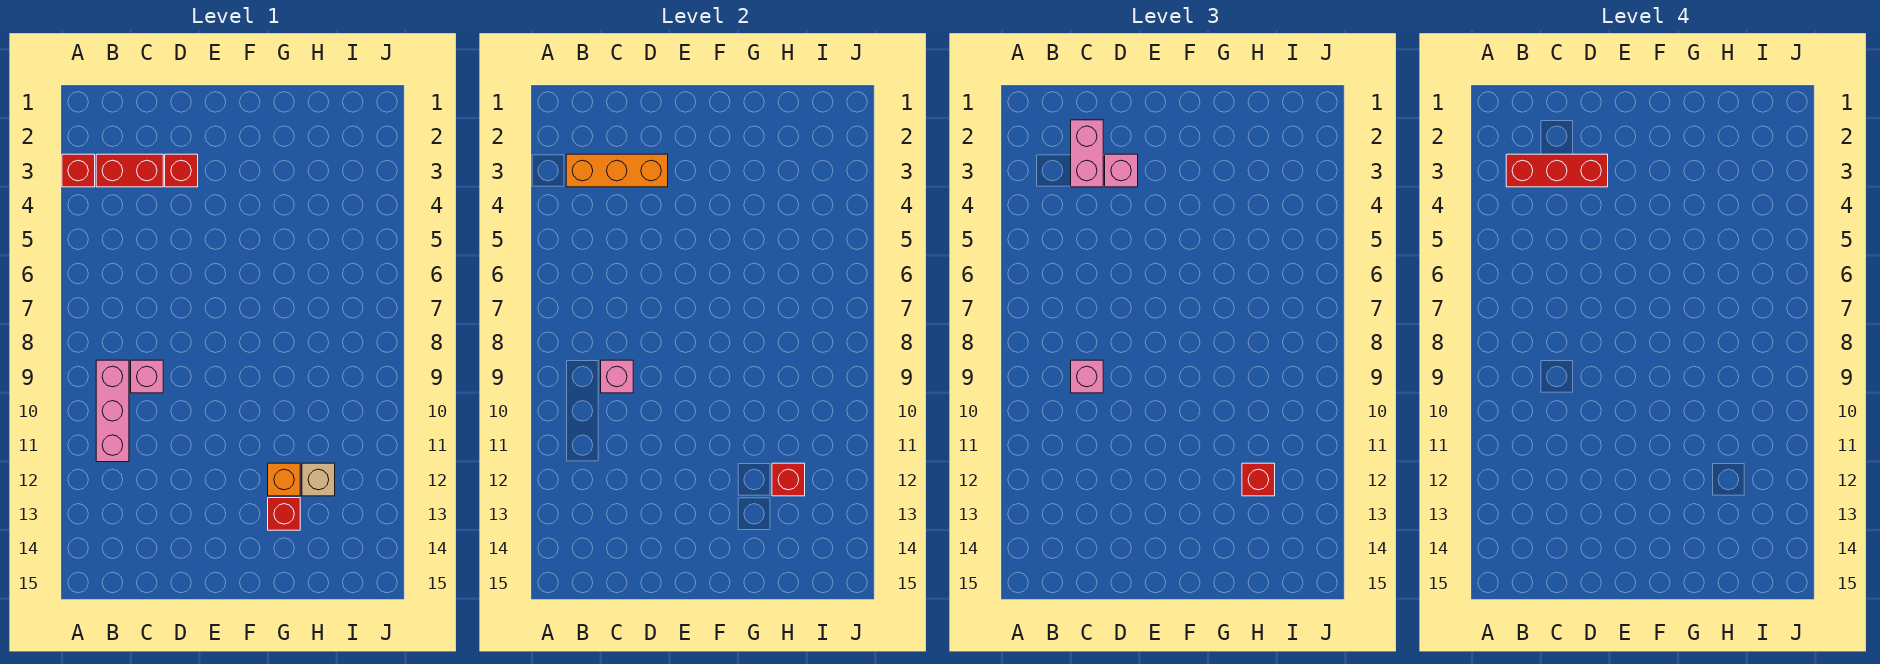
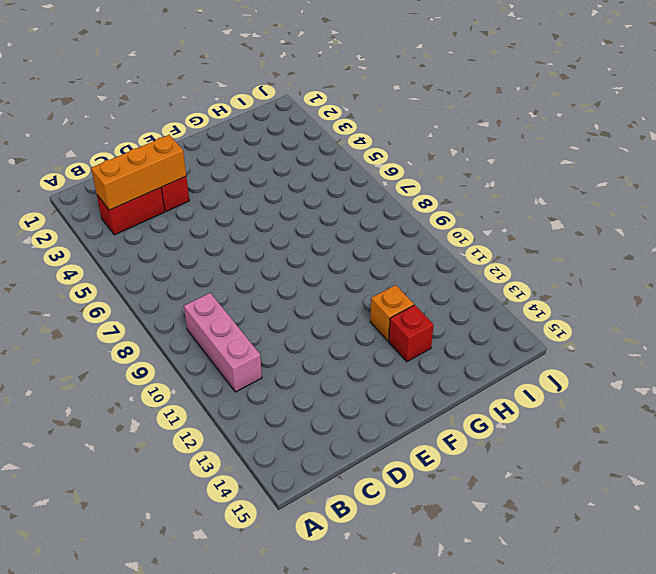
none -> red brick A3 level 1
none -> pink brick C9 level 1
none -> tan brick H12 level 1

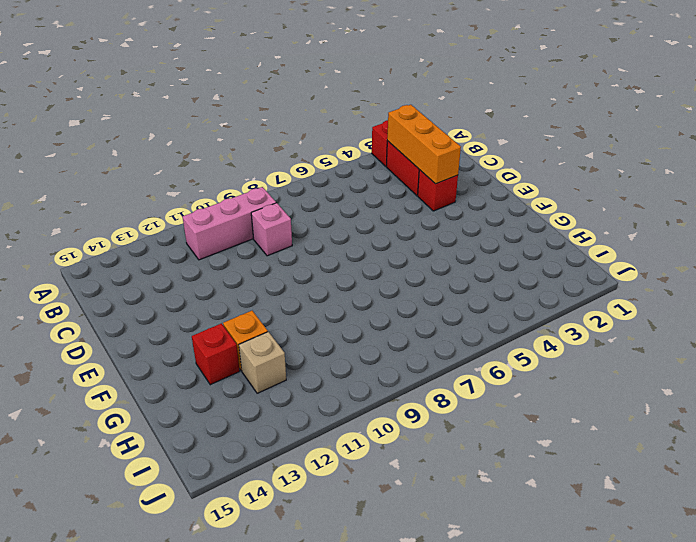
none -> pink brick C9 level 2
none -> red brick H12 level 2
none -> pink brick C2:C3 level 3

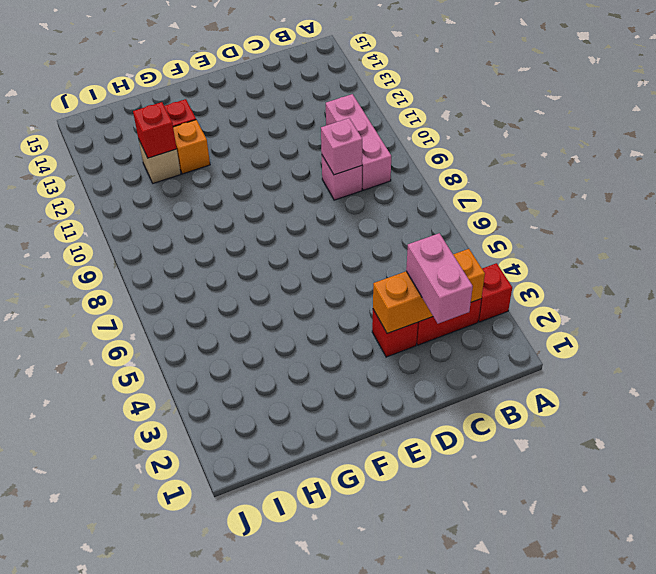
none -> pink brick C9 level 3
none -> pink brick D3 level 3
none -> red brick H12 level 3

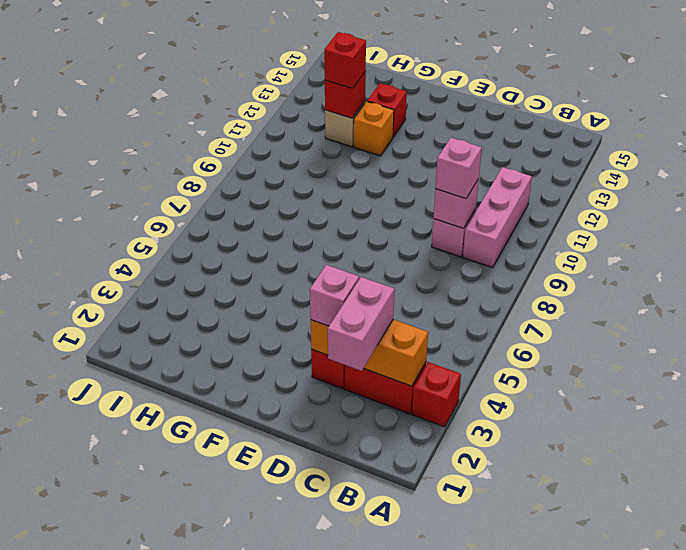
none -> red brick B3:D3 level 4

